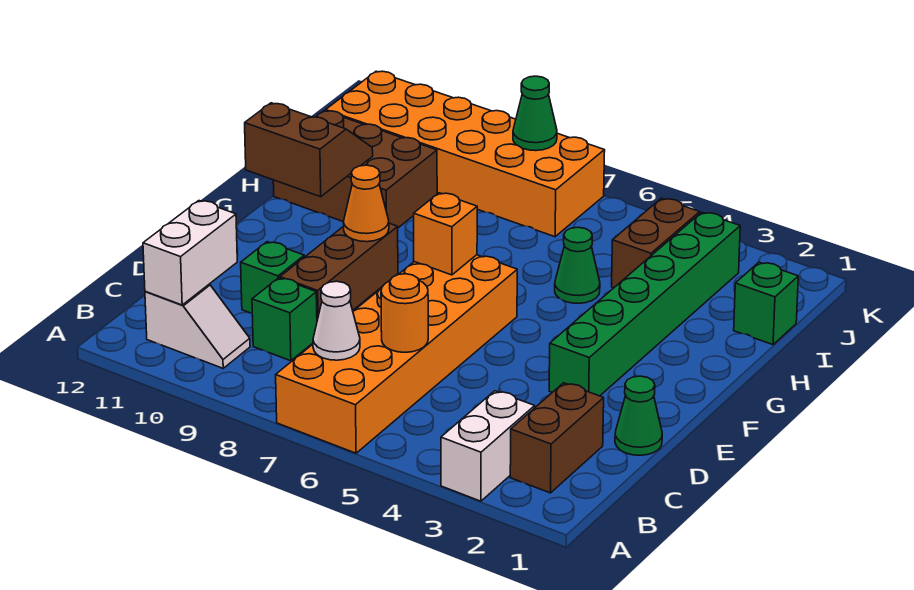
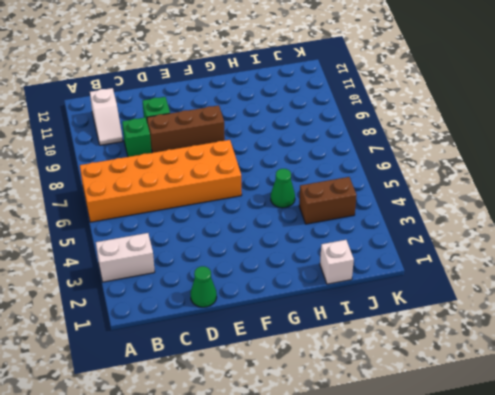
white brick I1 level 1 -> green brick I1 level 1
none -> brown brick B2:C2 level 1
none -> green brick E3:J3 level 1
none -> brown brick H10:I12 level 1

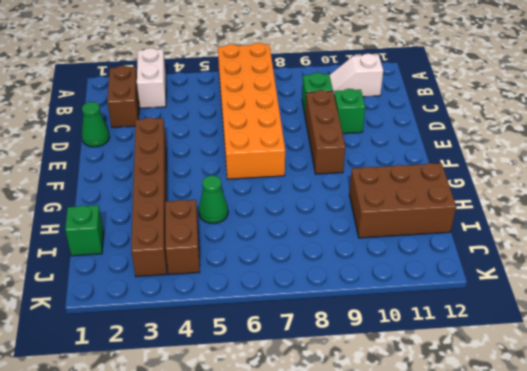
brown brick E3:J3 level 1 -> green brick E3:J3 level 1
none -> orange brick J7:K12 level 1
none -> white cone B7 level 2
none -> white brick B11:C11 level 2

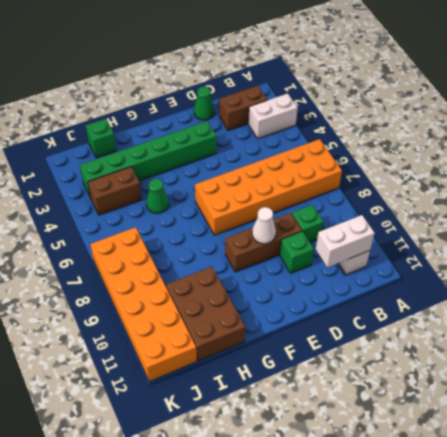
white cone E9 level 2 -> white cone B7 level 2
none -> orange round brick C6 level 2
none -> orange brick F7 level 2
none -> orange cone F9 level 2

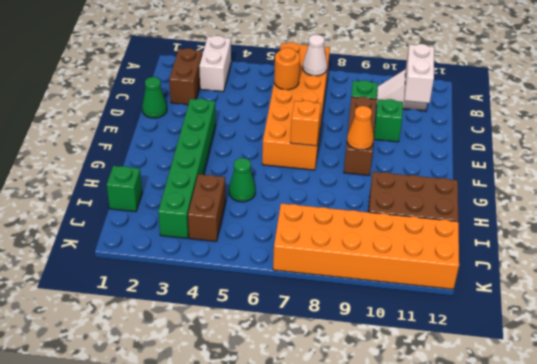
none -> brown slope G11:H12 level 2 top G
none -> green cone K8 level 2

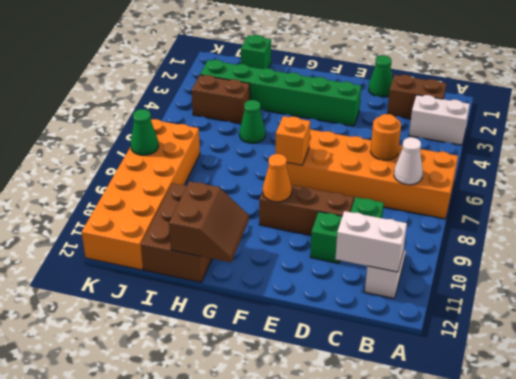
brown slope G11:H12 level 2 top H -> brown slope G11:H12 level 2 top G

